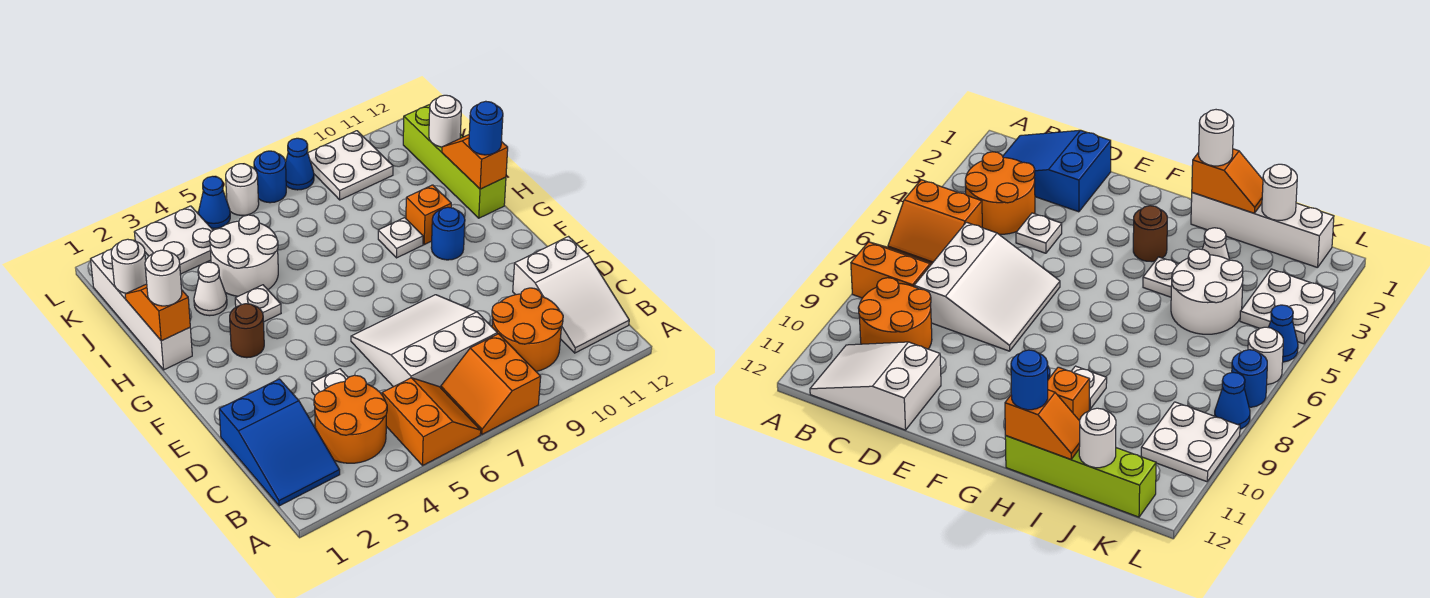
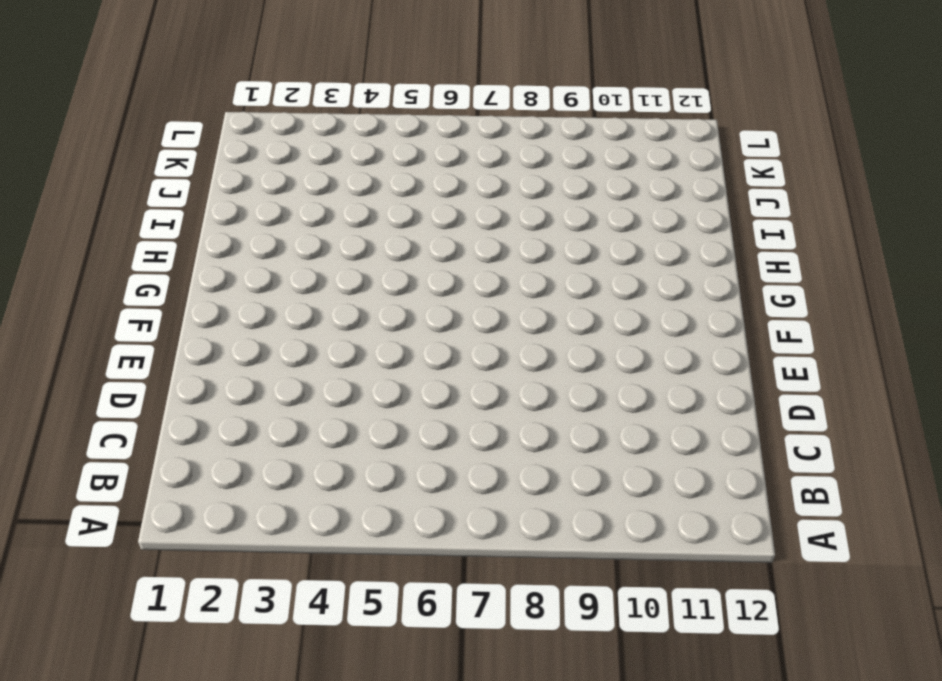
none -> orange slope A5:B6 level 1 top 5
none -> orange slope A7:B8 level 1 top 8
none -> blue slope B1:D2 level 1 top D

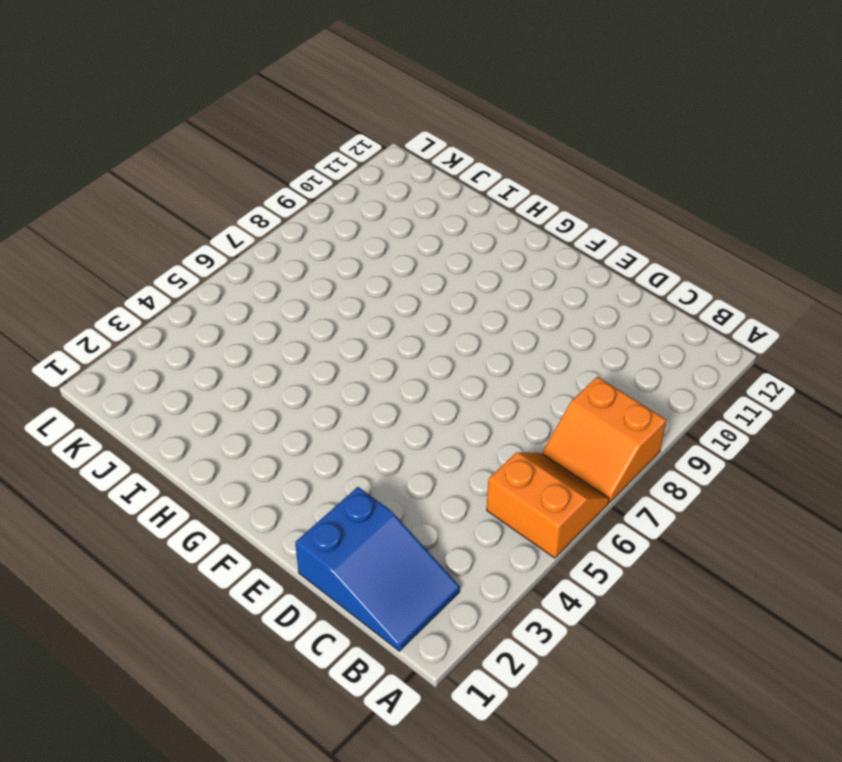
none -> orange round brick B3:C4 level 1
none -> orange round brick B9:C10 level 1
none -> white slope B11:D12 level 1 top D

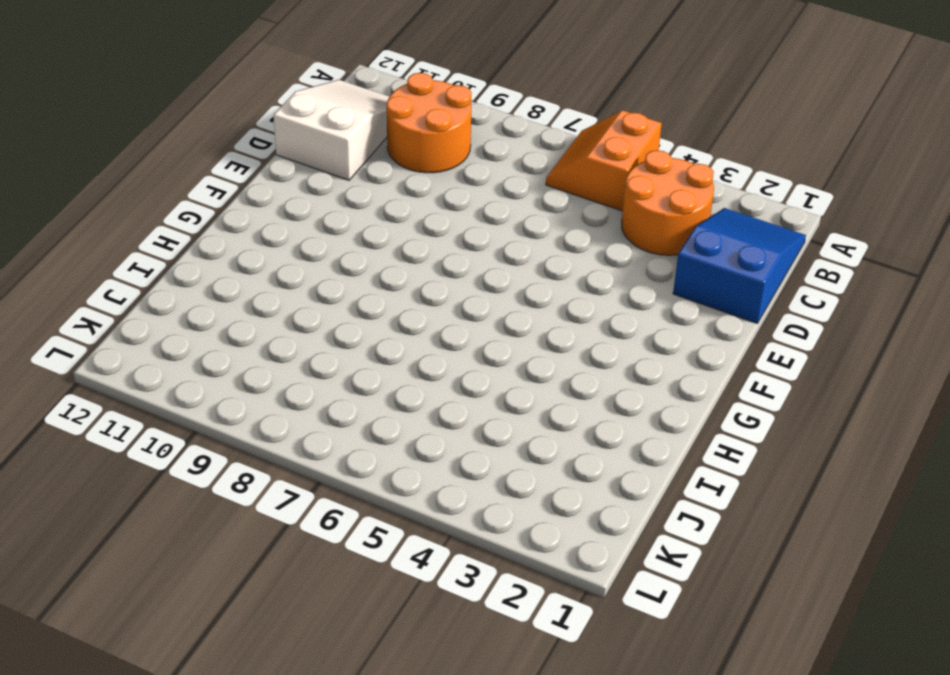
none -> orange slope A7:B8 level 1 top 8
none -> white slope C6:E8 level 1 top C
none -> white plate D4 level 1

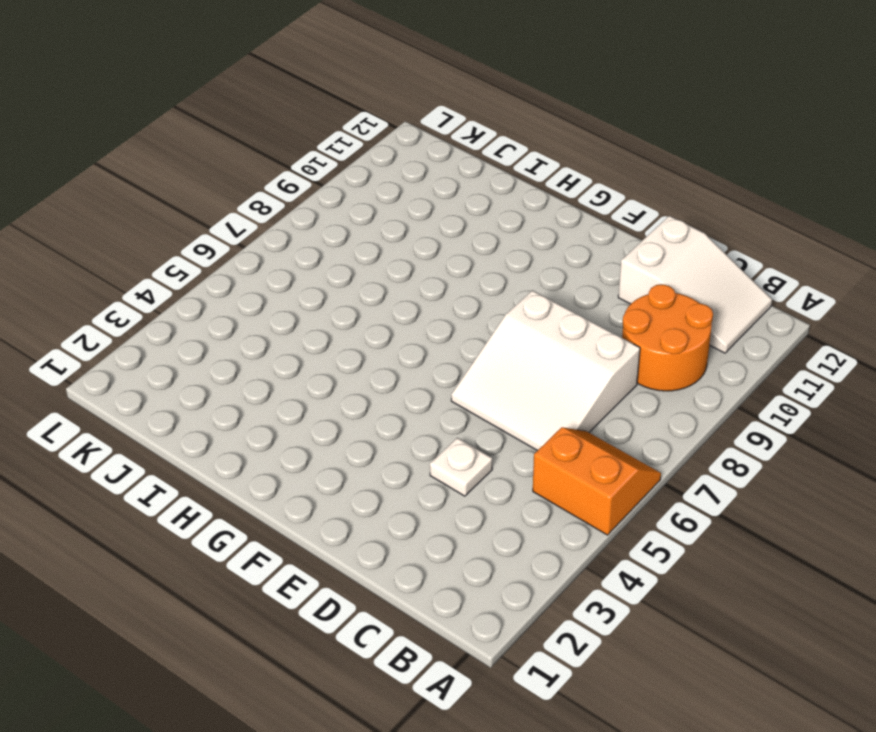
white slope C6:E8 level 1 top 8 -> white slope C6:E8 level 1 top C
none -> orange slope A7:B8 level 1 top 8
none -> blue slope B1:D2 level 1 top D
none -> orange round brick B3:C4 level 1

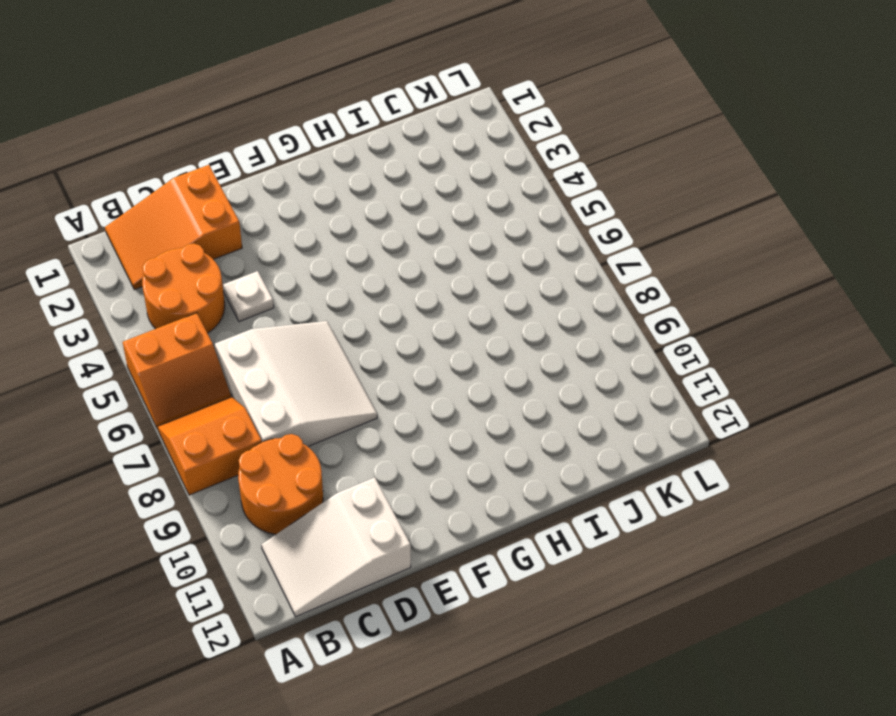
orange slope B1:D2 level 1 top D -> blue slope B1:D2 level 1 top D
none -> brown round brick G3 level 1
none -> blue round brick G10 level 1
none -> white brick H1:K1 level 1

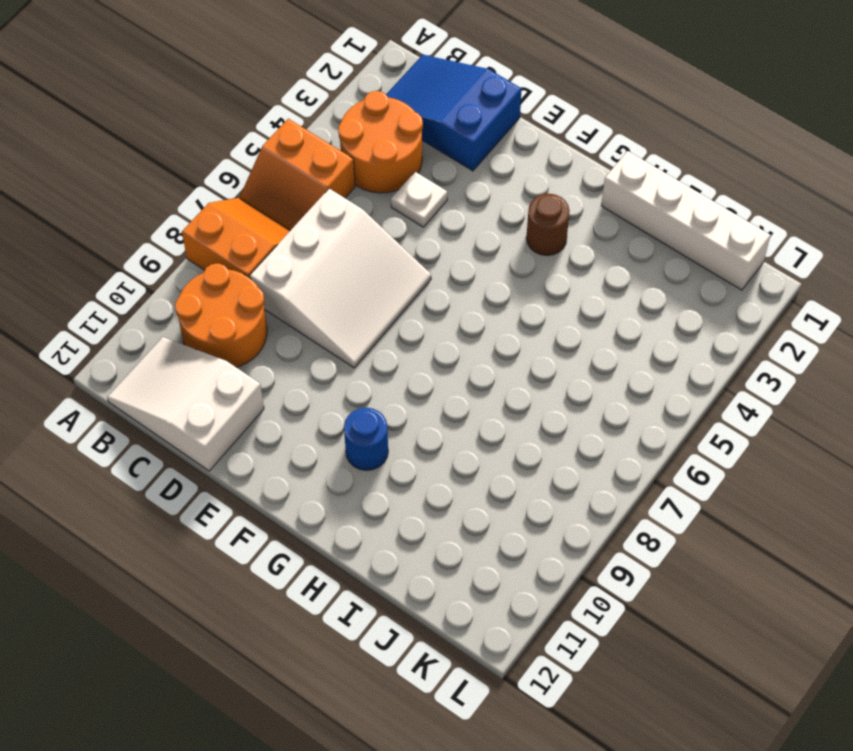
none -> white plate H4 level 1
none -> white plate H9 level 1
none -> orange brick H10 level 1

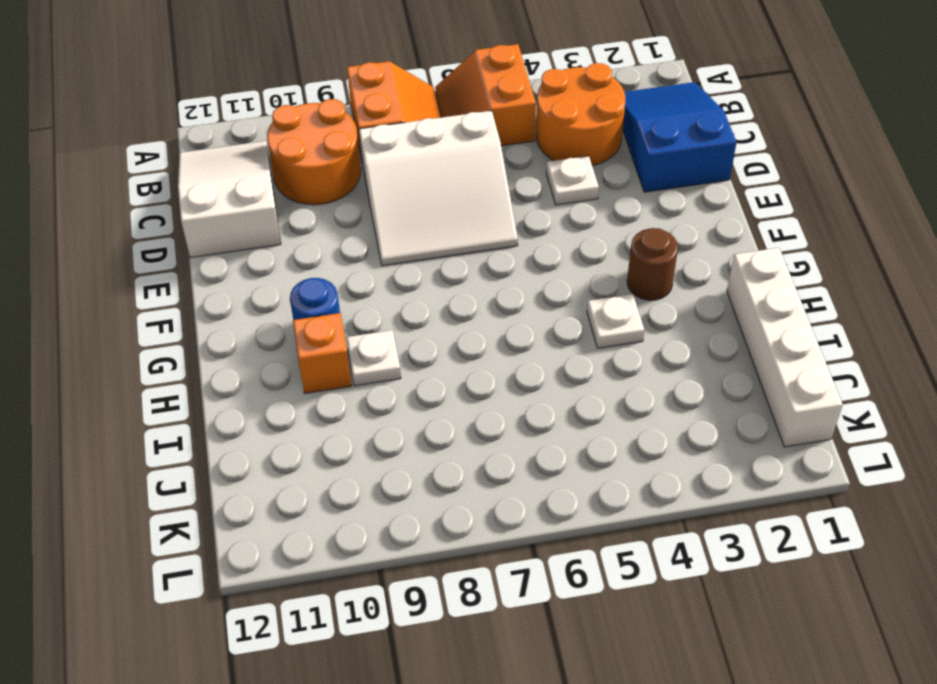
none -> lime brick H12:K12 level 1
none -> white cone I3 level 1
none -> white round brick I4:J5 level 1

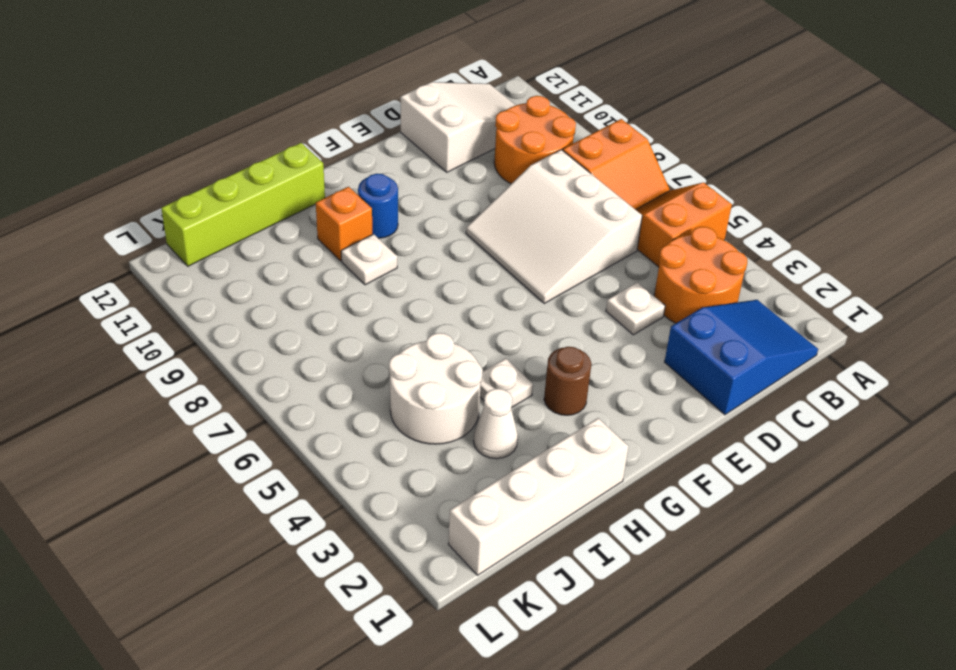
none -> white plate K3:L4 level 1
none -> white plate K9:L10 level 1
none -> blue cone L5 level 1

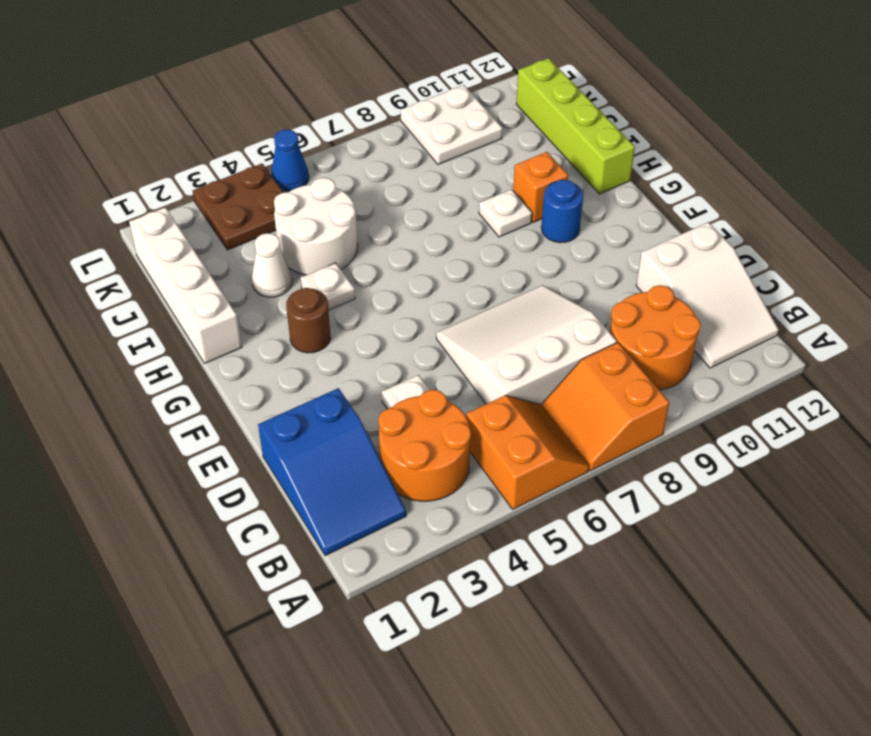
brown plate K3:L4 level 1 -> white plate K3:L4 level 1
none -> white round brick L6 level 1
none -> blue round brick L7 level 1
none -> blue cone L8 level 1

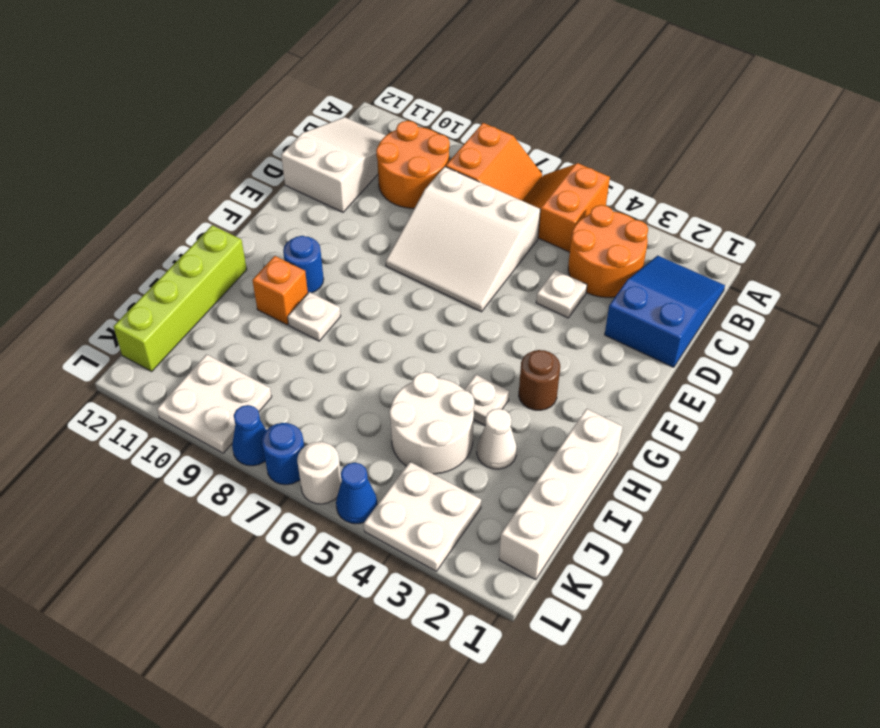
none -> orange slope H1:I1 level 2 top H
none -> orange slope H12:I12 level 2 top H
none -> white round brick J1 level 2

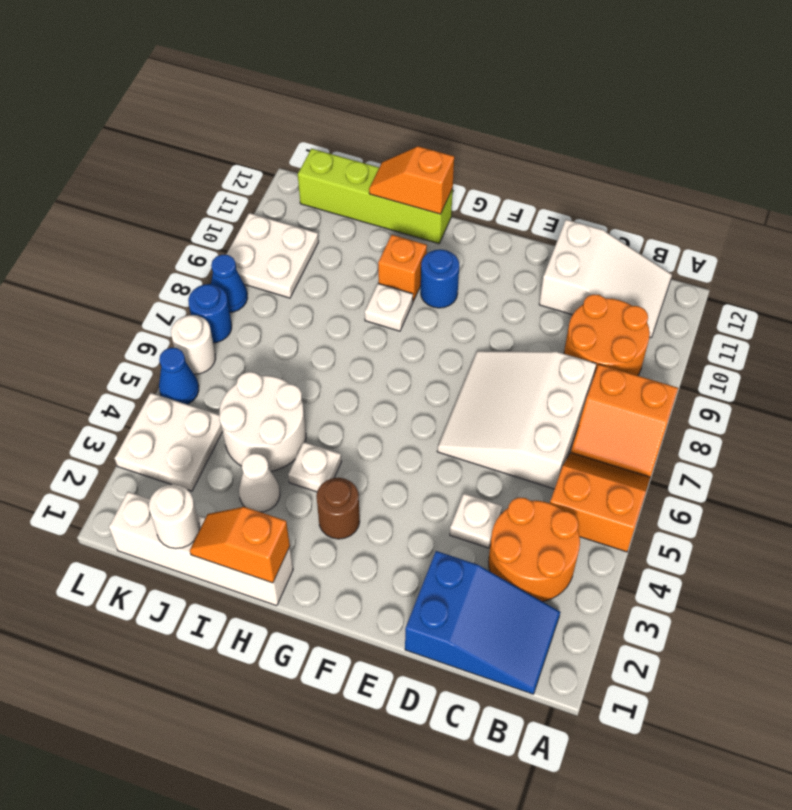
none -> white round brick J12 level 2
none -> white round brick H1 level 3
none -> blue round brick H12 level 3

